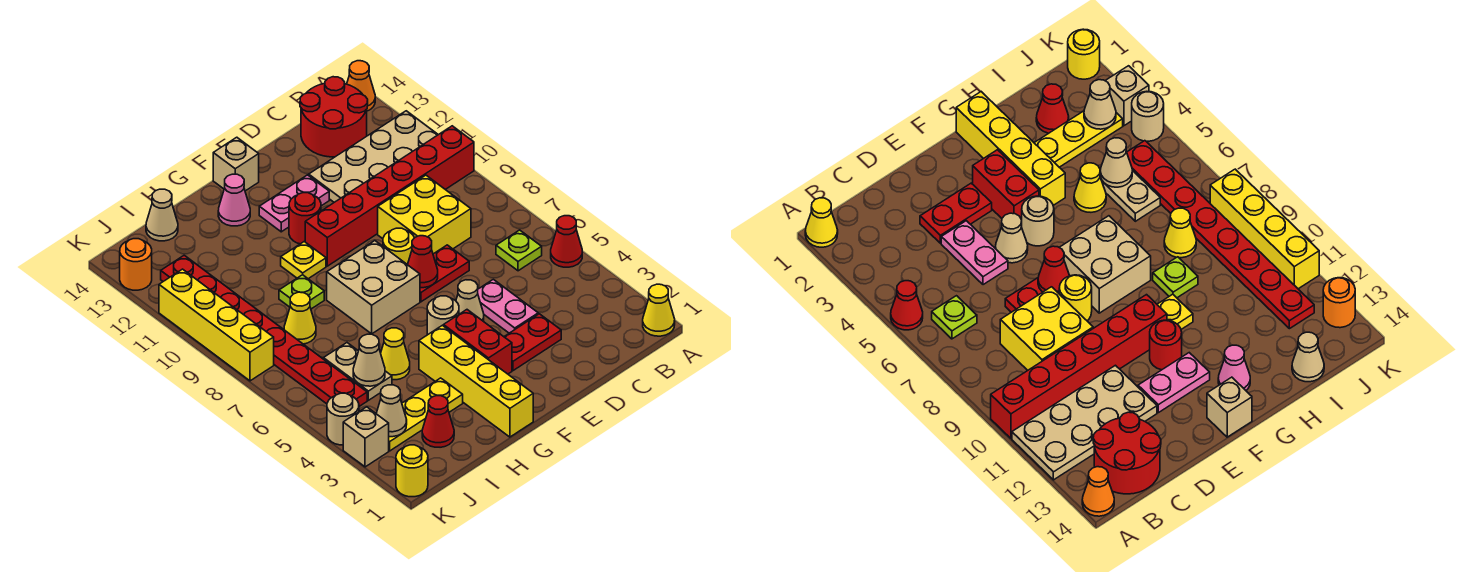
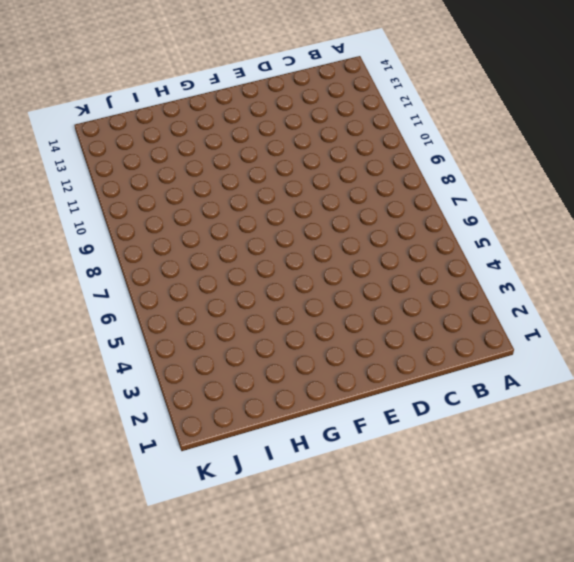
none -> yellow cone A1 level 1
none -> red cone A5 level 1
none -> red brick A10:F10 level 1
none -> tan plate A11:D12 level 1

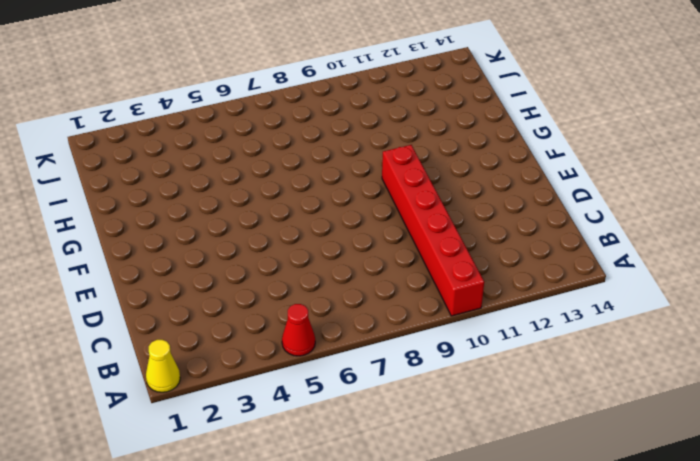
none -> tan plate A11:D12 level 1
none -> orange cone A14 level 1
none -> lime plate B6 level 1
none -> red round brick B13:C14 level 1

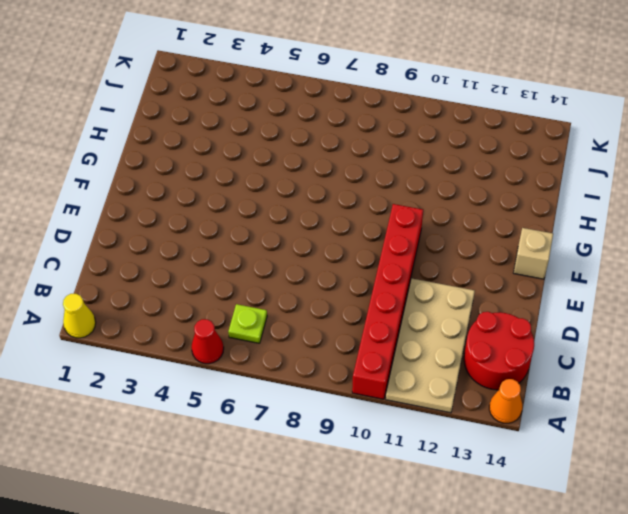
none -> yellow brick C8:D9 level 1
none -> red plate D3:E3 level 1
none -> pink plate D4:D5 level 1
none -> red plate D7:E7 level 1

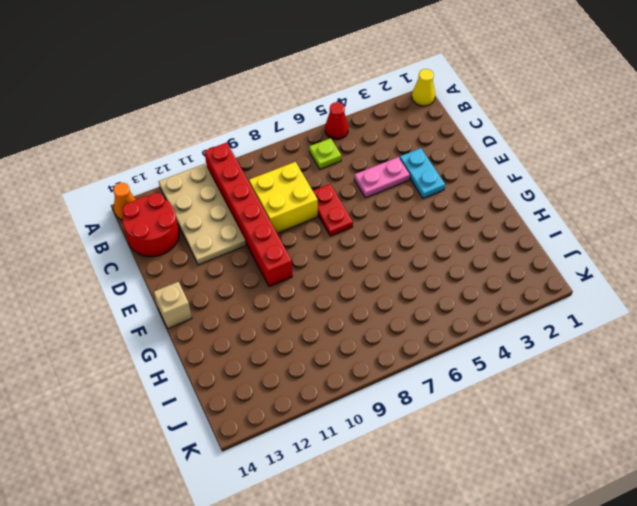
cyan plate D3:E3 level 1 -> red plate D3:E3 level 1
none -> tan cone E5 level 1
none -> yellow round brick E8 level 1
none -> pink plate E12:F12 level 1
none -> red brick F3:F4 level 1

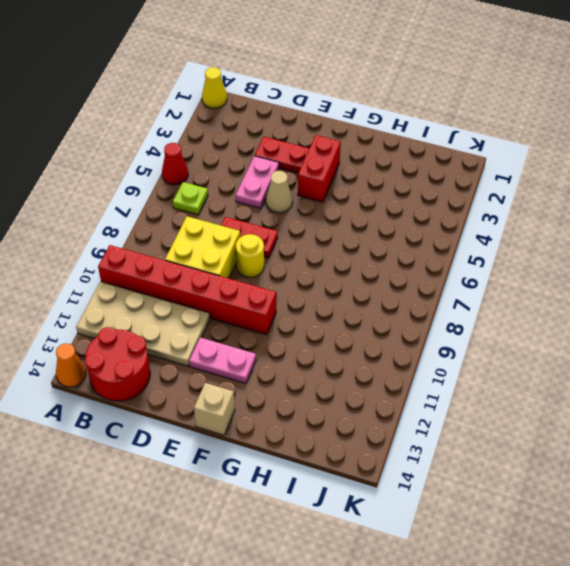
none -> tan round brick F5 level 1
none -> tan brick F7:G8 level 1
none -> red round brick F11 level 1
none -> yellow brick G1:G4 level 1

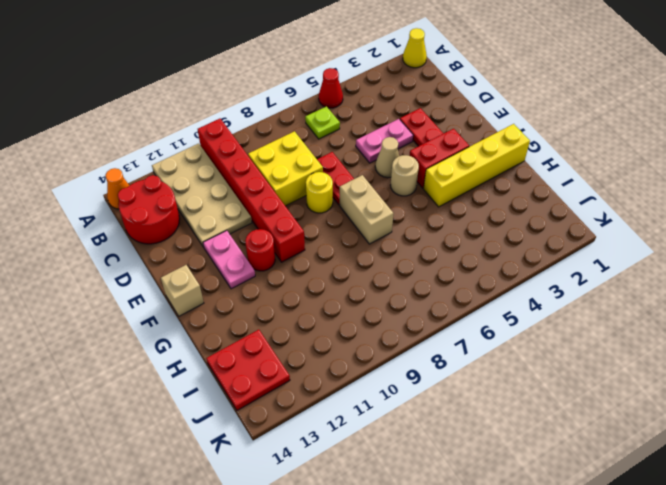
tan brick F7:G7 level 1 -> tan brick F7:G8 level 1
red plate I13:J14 level 1 -> tan cone I14 level 1
none -> yellow plate G10 level 1
none -> pink cone G13 level 1
none -> yellow plate H3:J3 level 1
none -> yellow cone H5 level 1

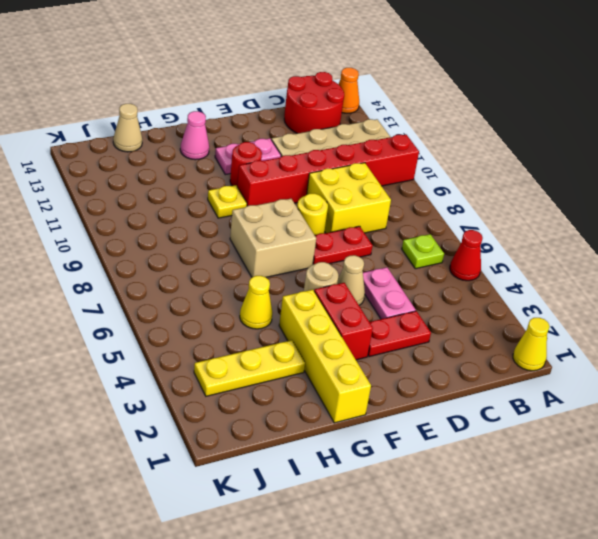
none -> tan brick F14 level 1
none -> lime plate H9 level 1
none -> red cone I2 level 1
none -> tan plate I5:I6 level 1

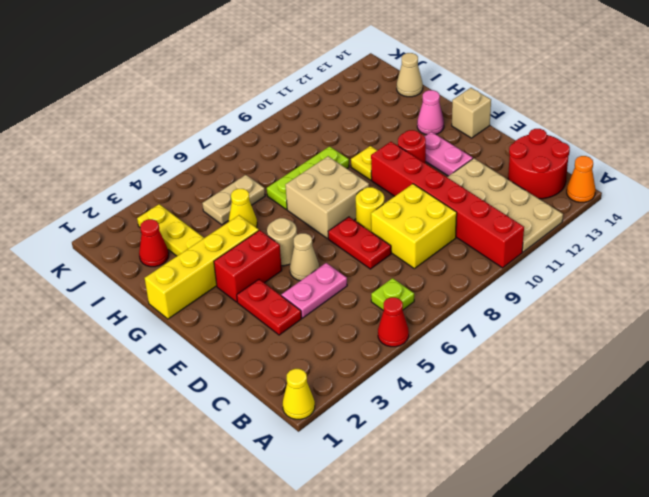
lime plate H7:H9 level 1 -> lime plate H9 level 1
none -> yellow cone I8 level 1
none -> red plate J5:J12 level 1
none -> yellow round brick K1 level 1
none -> tan brick K3 level 1

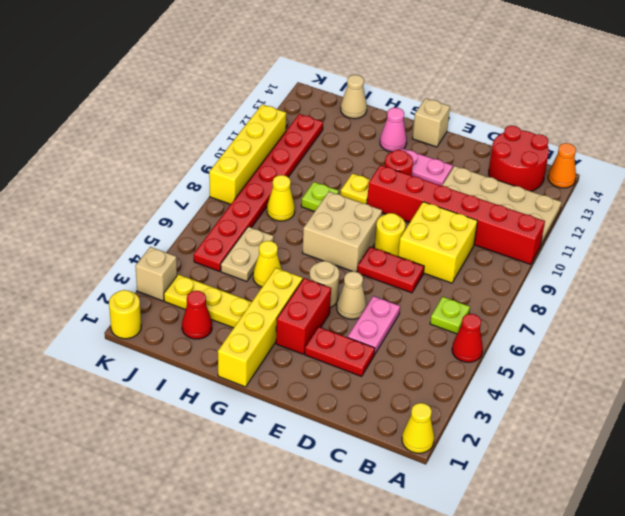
none -> tan round brick K4 level 1
none -> orange round brick K13 level 1
none -> red cone E7 level 2
none -> tan cone I5 level 2

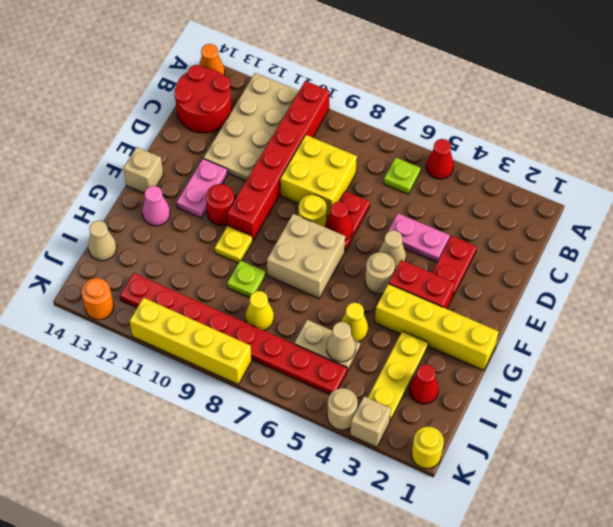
none -> yellow cone A1 level 1
none -> tan cone J3 level 2

